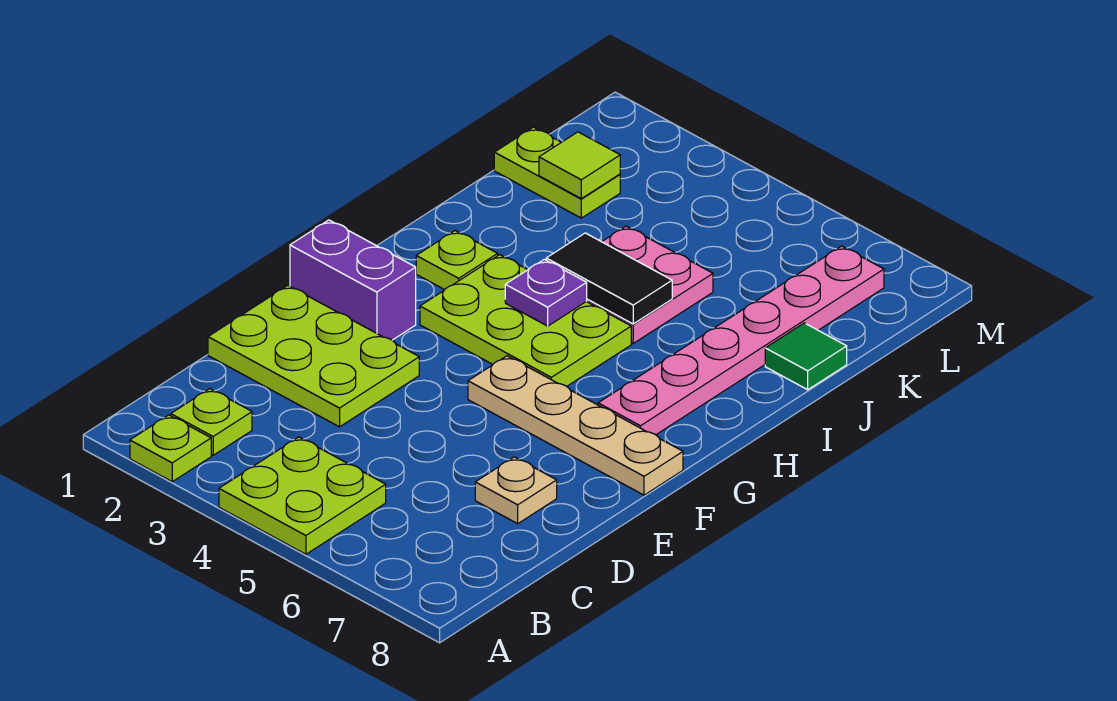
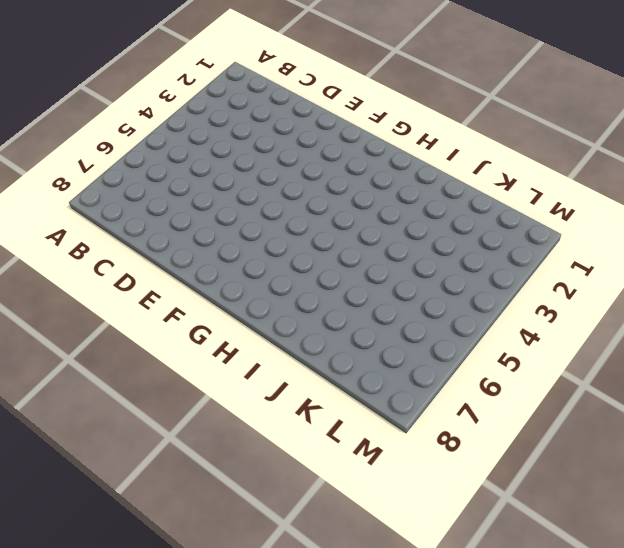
none -> lime plate A2 level 1
none -> lime plate A4:B5 level 1
none -> lime plate B2 level 1

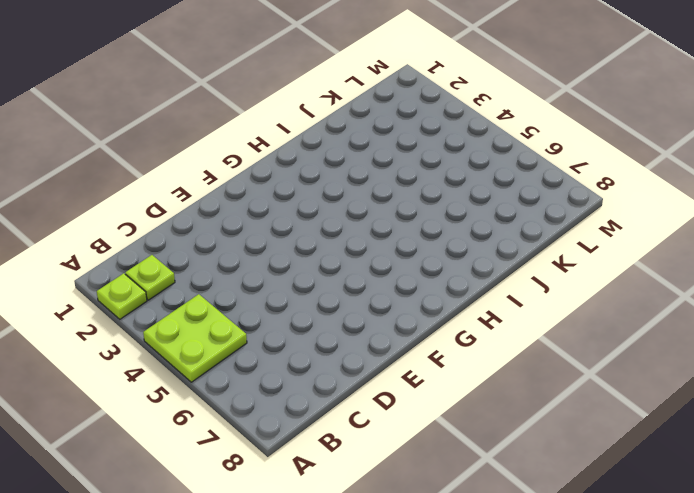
none -> lime plate D1:E3 level 1
none -> tan plate D7 level 1
none -> purple brick F1:F2 level 1

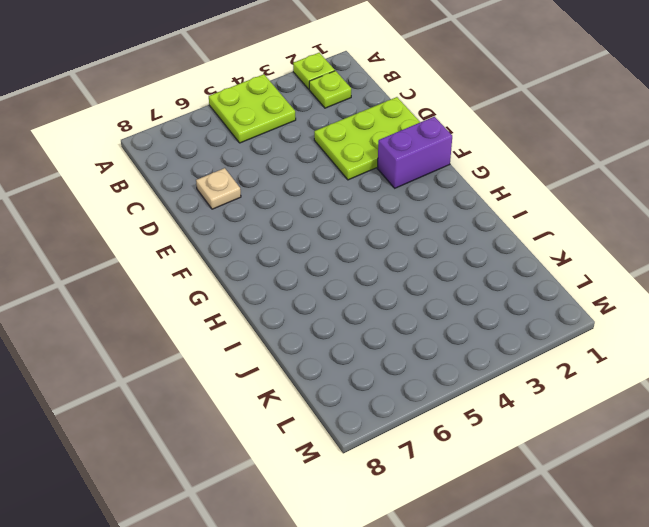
none -> tan plate F5:F8 level 1
none -> lime plate G3:H5 level 1
none -> pink plate G7:L7 level 1

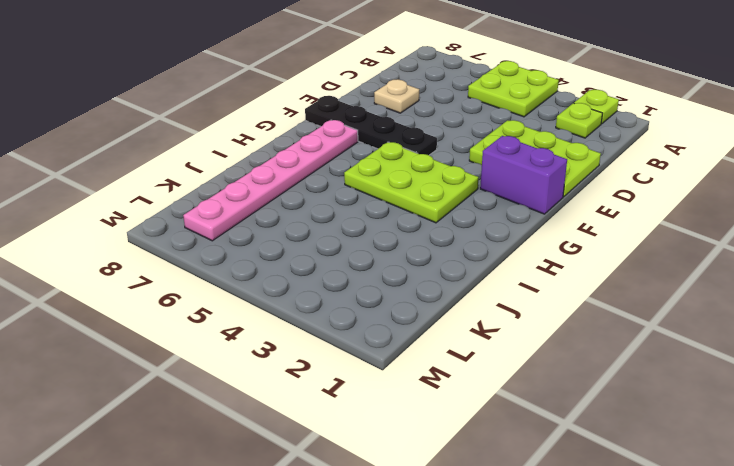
black plate F5:F8 level 1 -> tan plate F5:F8 level 1
none -> lime plate H2 level 1
none -> pink plate I4:J5 level 1
none -> green tile J8 level 1

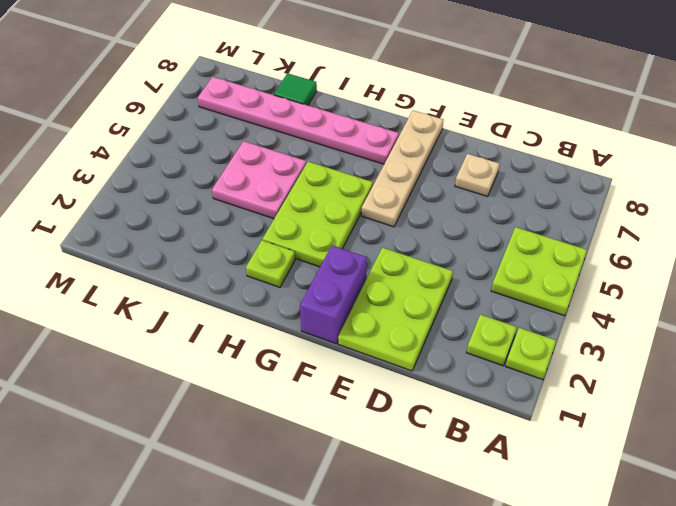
none -> lime plate K1:K2 level 1
none -> purple plate H4 level 2
none -> black tile I4:I5 level 2

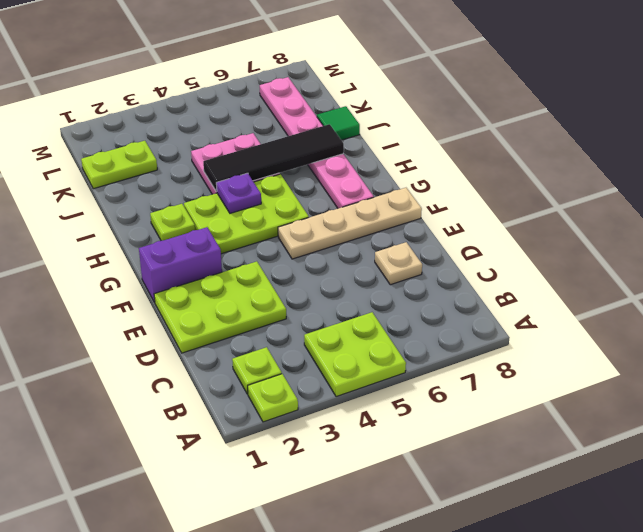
black tile I4:I7 level 2 -> black tile I4:I5 level 2
none -> lime tile K2 level 2

